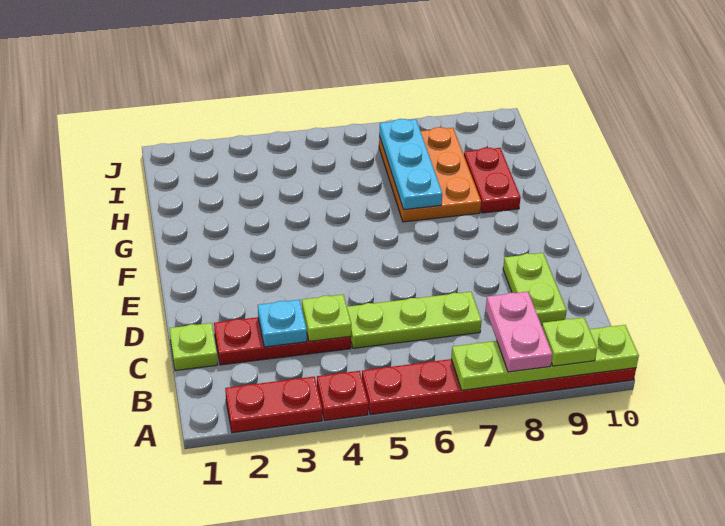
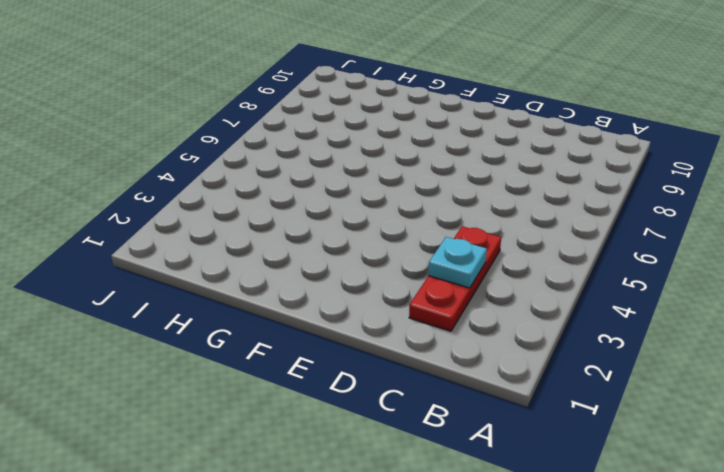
none -> red plate A2:A3 level 1
none -> red plate A4 level 1
none -> red plate A5:A10 level 1

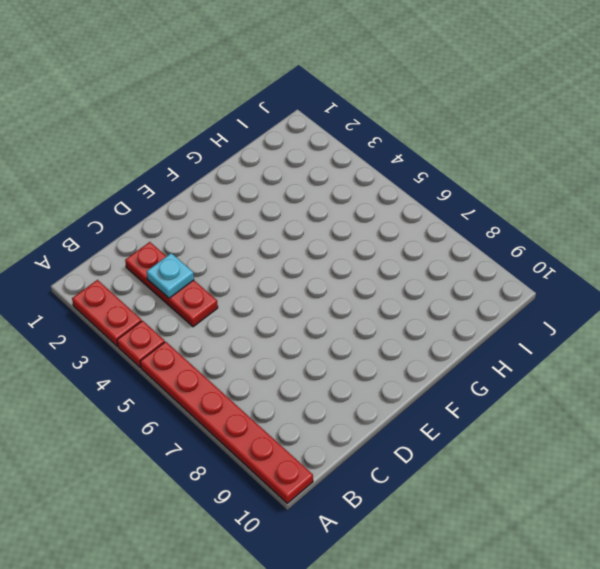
none -> lime plate C1 level 1
none -> lime plate C5:C7 level 1
none -> lime plate C9:D9 level 1

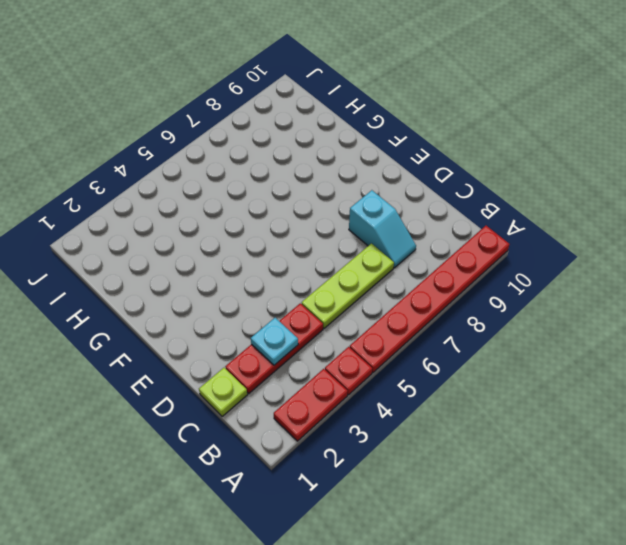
cyan slope C8:D8 level 1 top D -> none
none -> lime plate C9:D9 level 1
none -> orange plate G7:I8 level 1
none -> red plate G9:H9 level 1

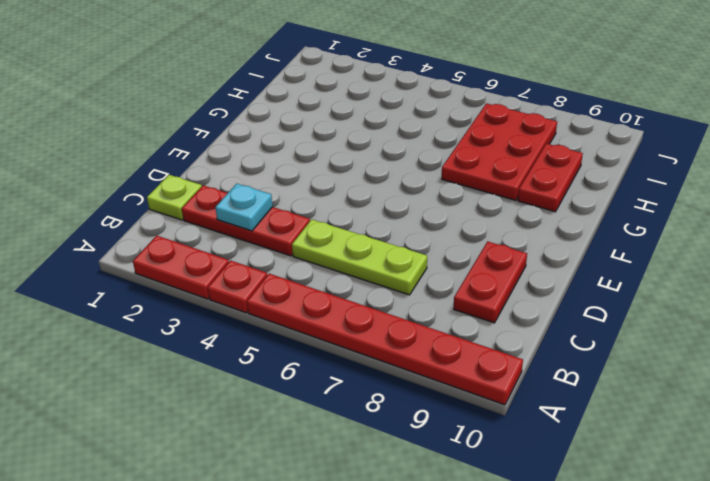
red plate C9:D9 level 1 -> lime plate C9:D9 level 1
red plate G7:I8 level 1 -> orange plate G7:I8 level 1
none -> lime plate A7:A10 level 2
none -> lime plate C4 level 2
none -> cyan plate G7:I7 level 2

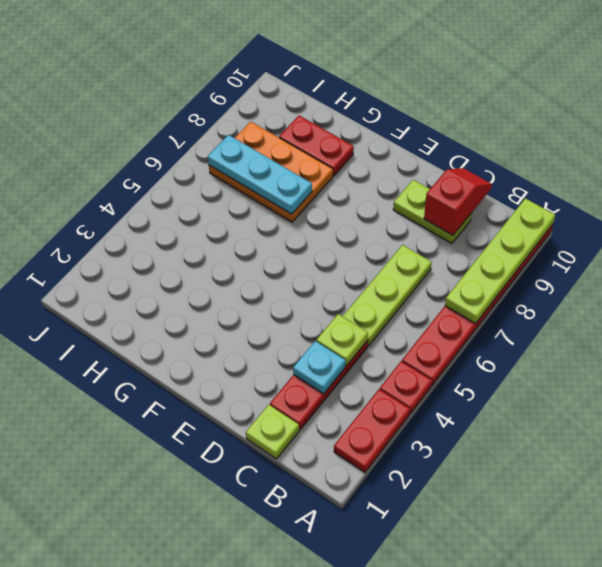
red slope C9:C10 level 2 top 9 -> none
none -> pink plate A8:B8 level 3
none -> lime plate A9 level 3

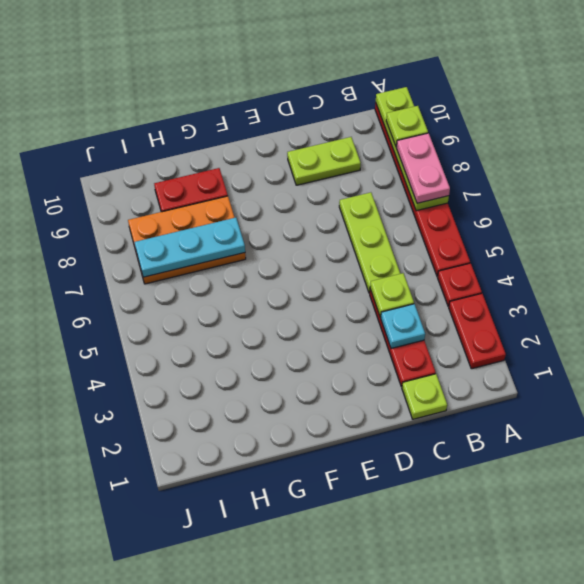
pink plate A7:A8 level 3 -> pink plate A8:B8 level 3

